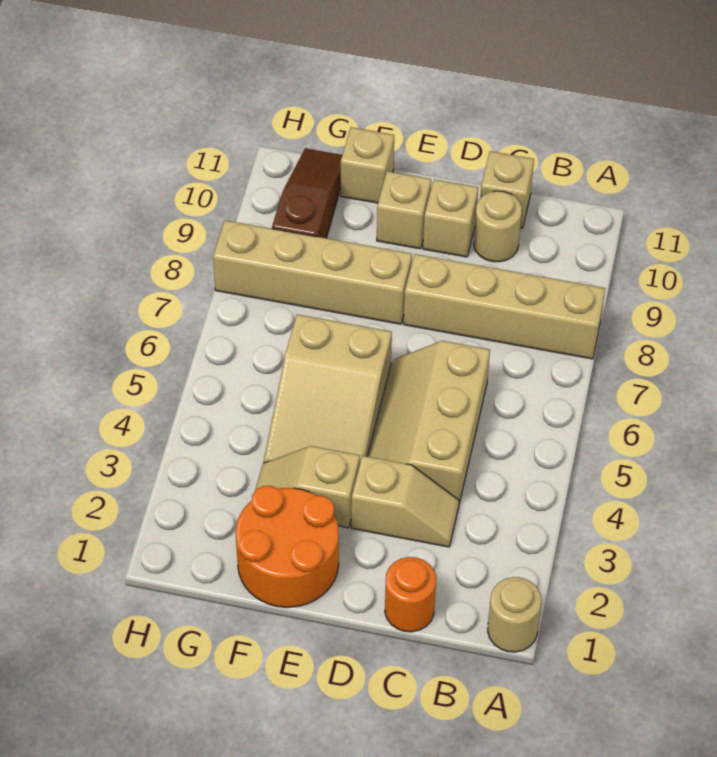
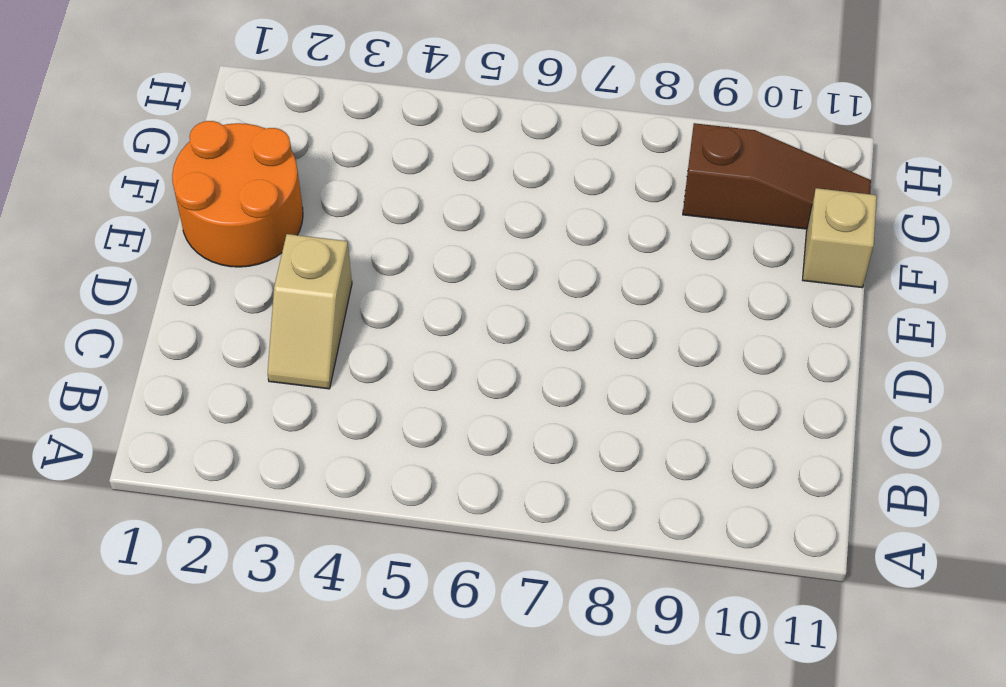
none -> tan round brick A1 level 1
none -> tan brick A8:D8 level 1
none -> orange round brick C1 level 1

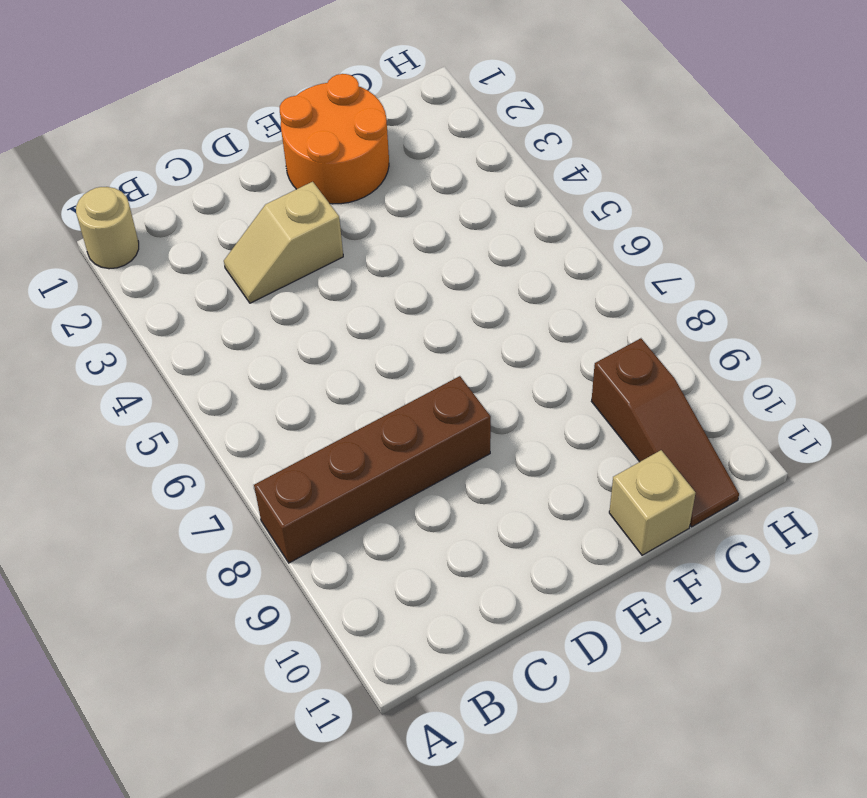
brown brick A8:D8 level 1 -> tan brick A8:D8 level 1
none -> orange round brick C1 level 1
none -> tan slope C4:D6 level 1 top C
none -> tan round brick C10 level 1

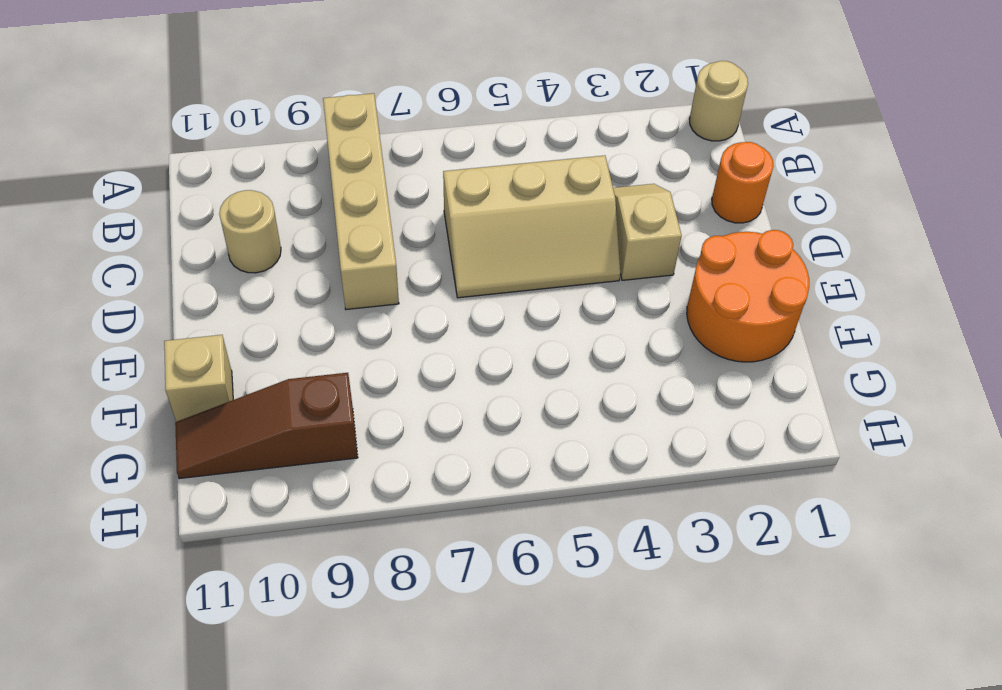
none -> tan brick C11 level 1
none -> tan brick D10 level 1
none -> tan slope E3:F3 level 1 top E

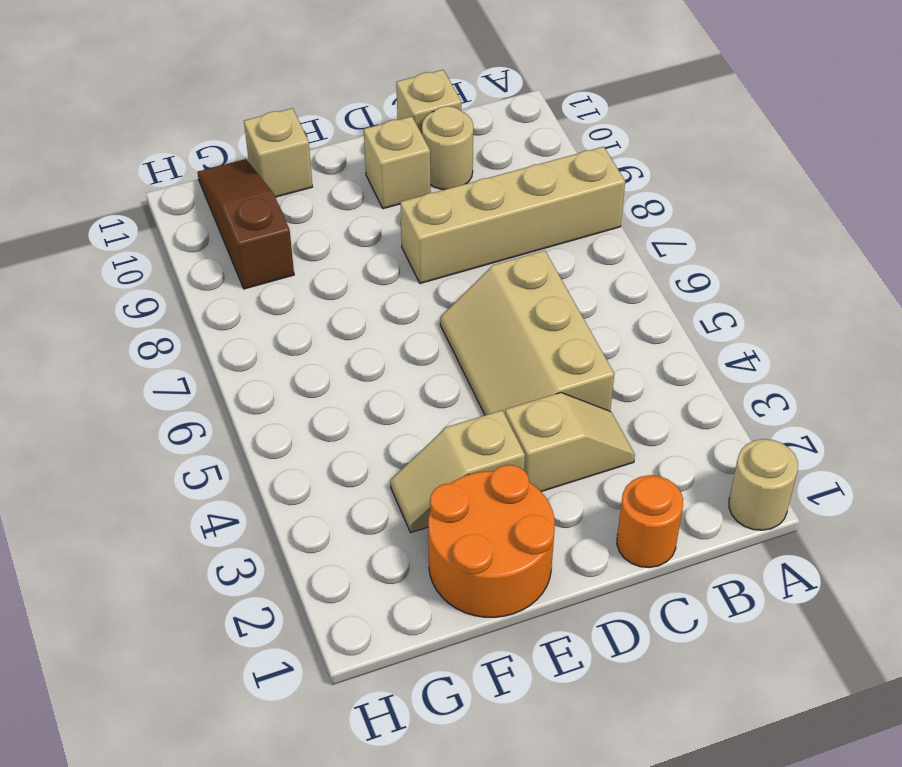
none -> tan slope E4:F6 level 1 top 6
none -> tan brick E8:H8 level 1
none -> tan brick E10 level 1

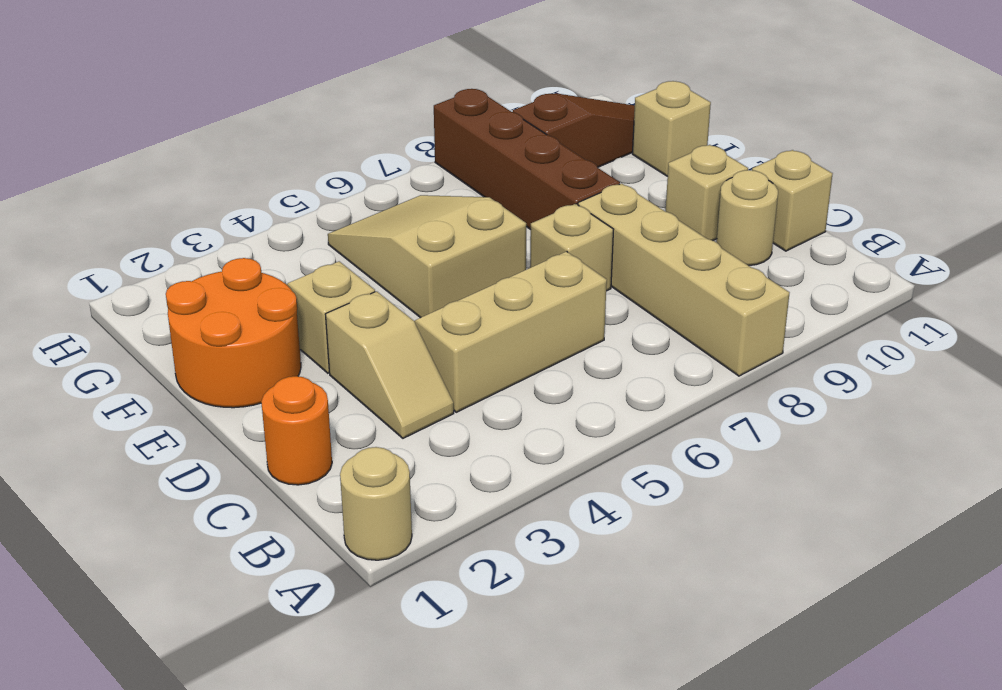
tan brick D7 level 1 -> tan brick E10 level 1
tan slope E5:G6 level 1 top E -> tan slope E4:F6 level 1 top 6
brown brick E8:H8 level 1 -> tan brick E8:H8 level 1

